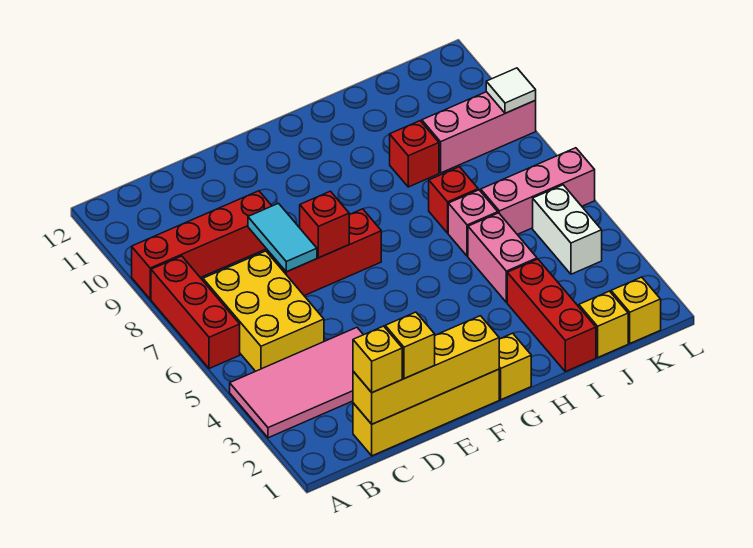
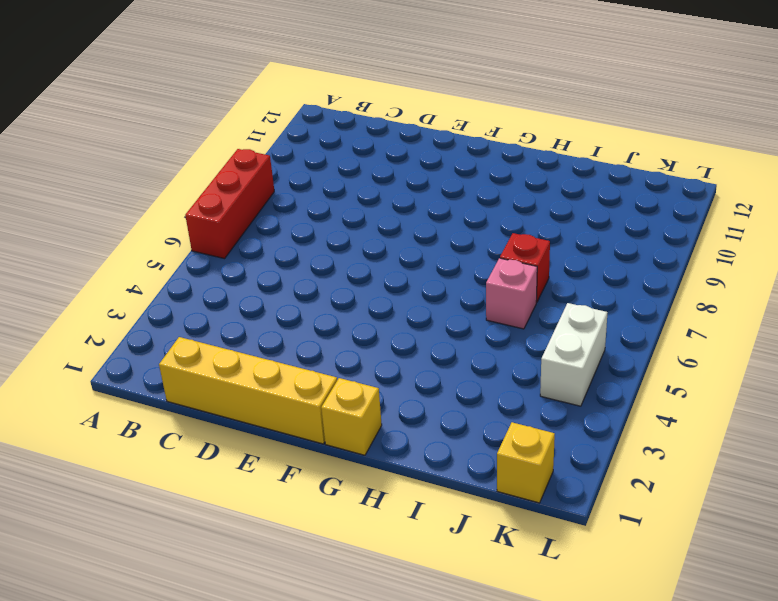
none -> pink tile A3:D4 level 1
none -> red brick A9:D9 level 1
none -> yellow brick B5:C7 level 1

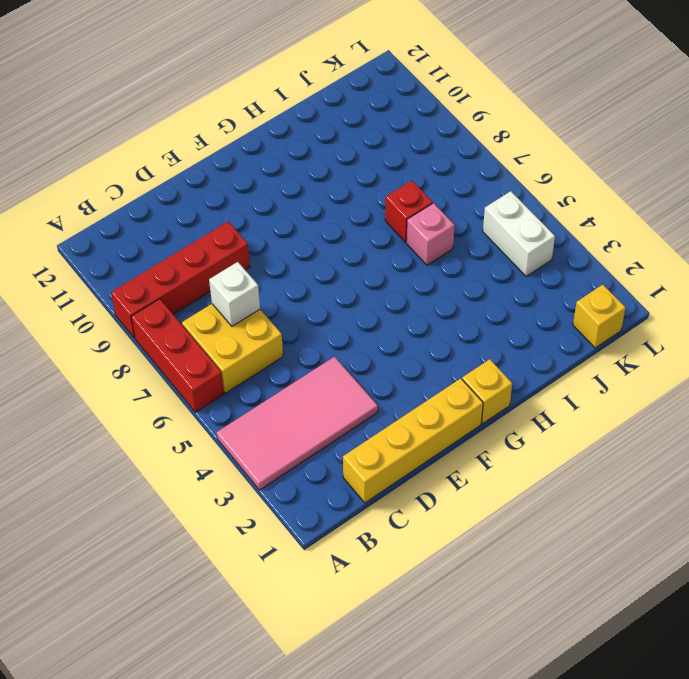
yellow brick B6:C7 level 1 -> yellow brick B5:C7 level 1
white brick C7 level 2 -> none
none -> red brick D7:F7 level 1
none -> red brick I1:I3 level 1
none -> pink brick I4:I5 level 1

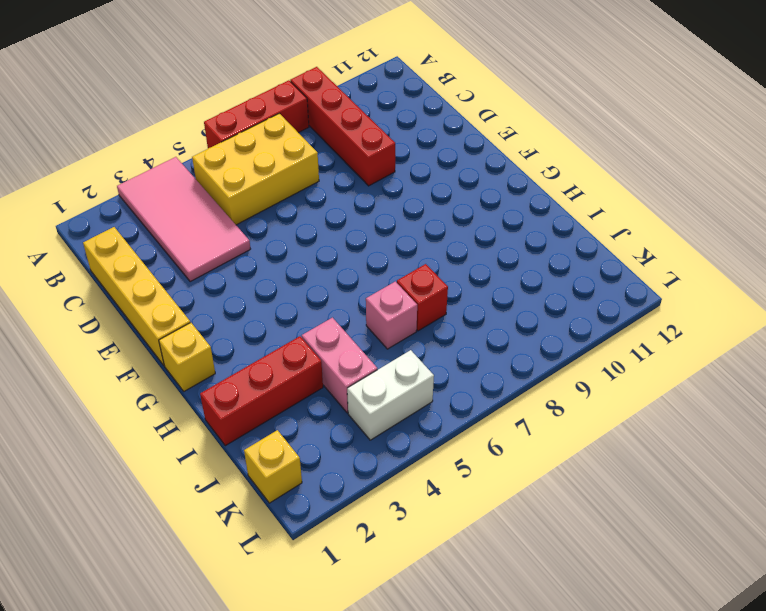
pink brick I4:J4 level 1 -> pink brick I4:I5 level 1
none -> red brick D7:F7 level 1
none -> red brick I9 level 1
none -> yellow brick J1 level 1

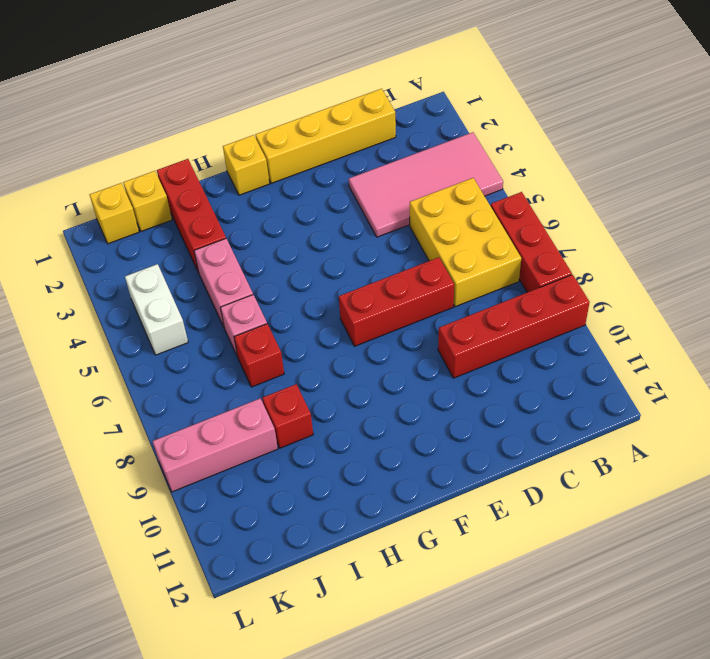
none -> pink brick J6:L6 level 1
none -> yellow brick C1:F1 level 2
none -> cyan tile D7:D8 level 2

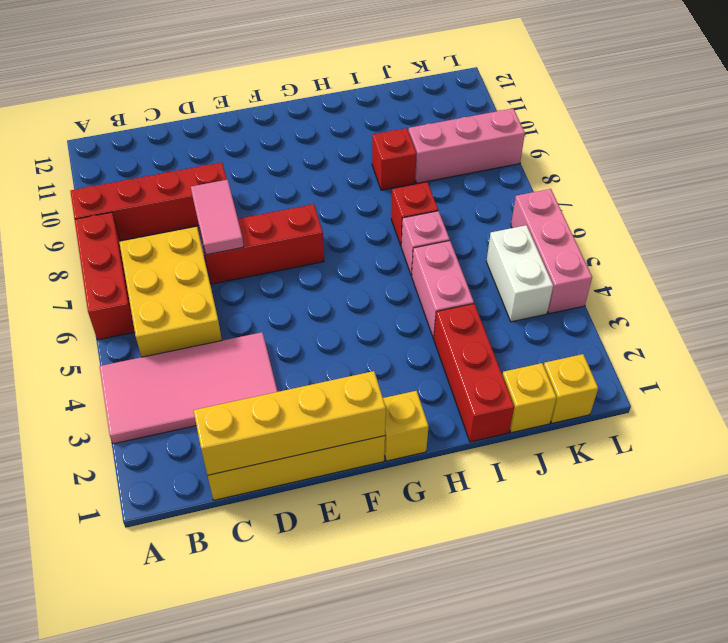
pink tile D7:D8 level 2 -> cyan tile D7:D8 level 2
pink brick L4:L6 level 1 -> pink brick J6:L6 level 1
none -> red brick E7 level 2
none -> white tile L9 level 2
none -> yellow brick C1 level 3

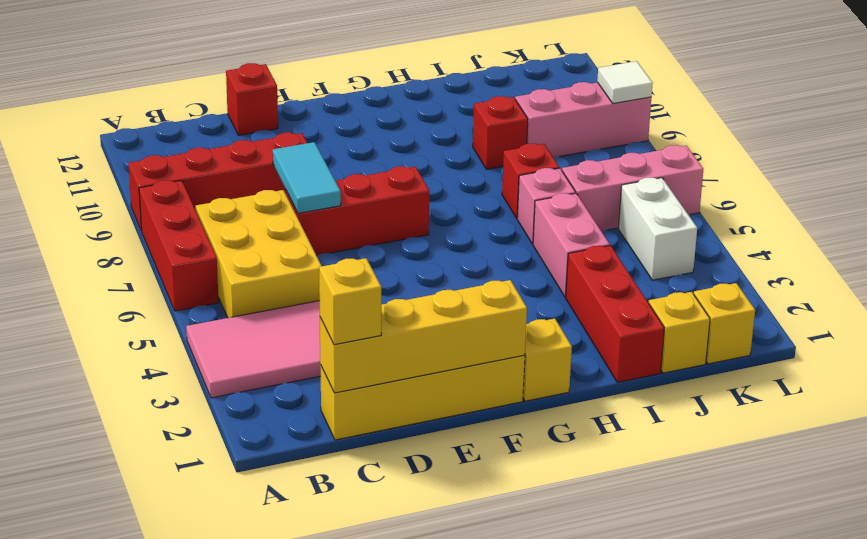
red brick D12 level 1 -> red brick E7 level 2
none -> yellow brick D1 level 3

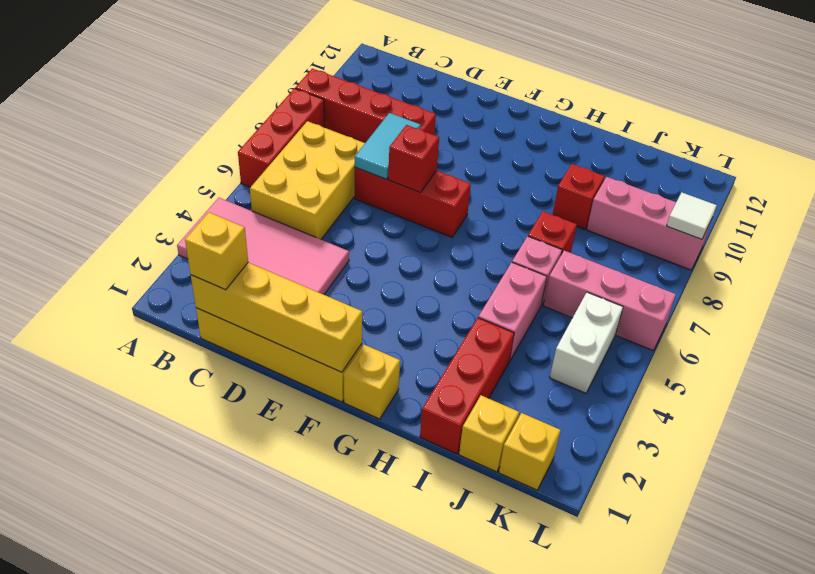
none -> yellow brick D1 level 3

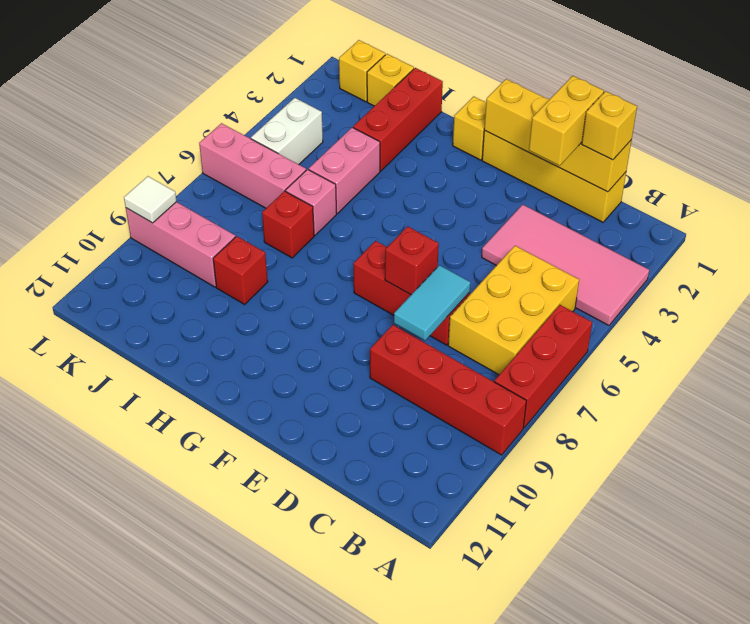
yellow brick D1:D2 level 3 -> yellow brick D1 level 3

